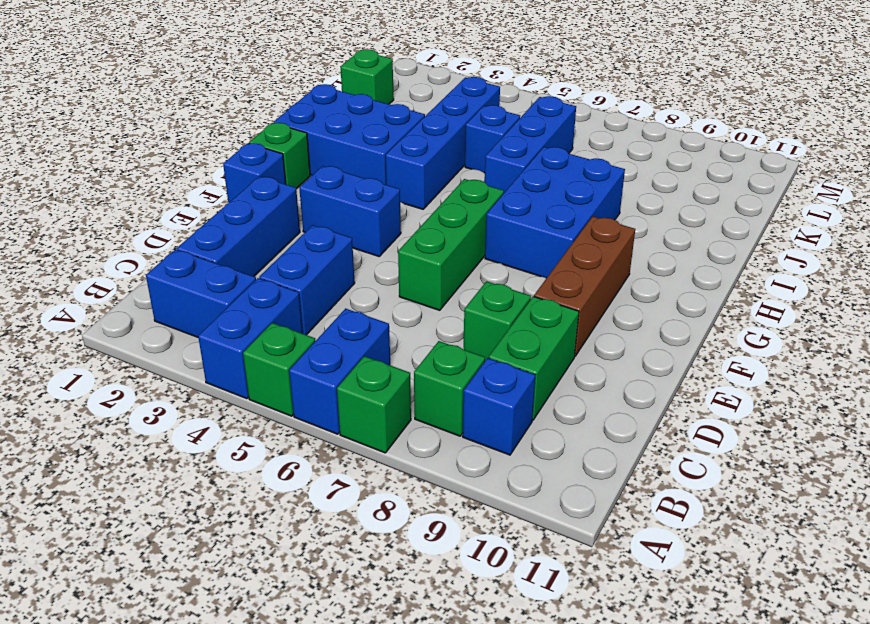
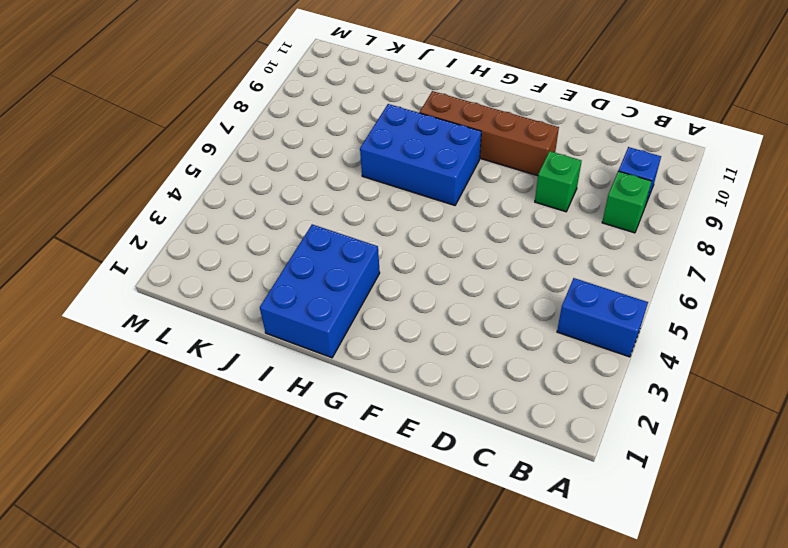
brown brick E9:H9 level 1 -> brown brick E9:G9 level 1
none -> green brick A5 level 1
none -> blue brick A6:B6 level 1
none -> green brick A7 level 1

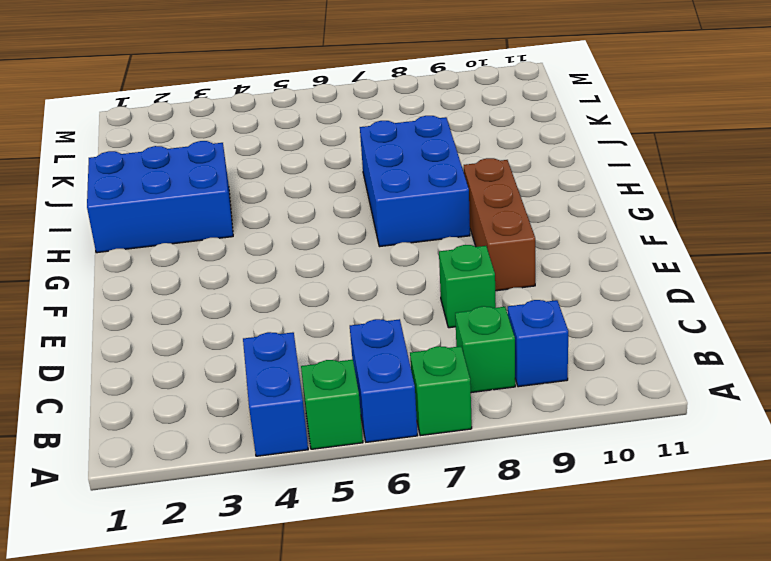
none -> blue brick B2:B3 level 1
none -> blue brick C2:E2 level 1
none -> blue brick C4:D4 level 1

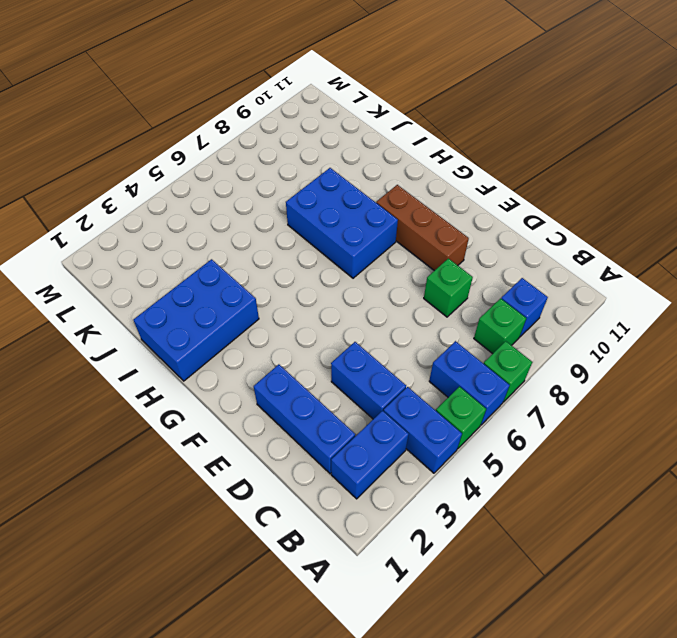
none -> green brick C9:D9 level 1
none -> green brick E6:G6 level 1
none -> blue brick F1 level 1

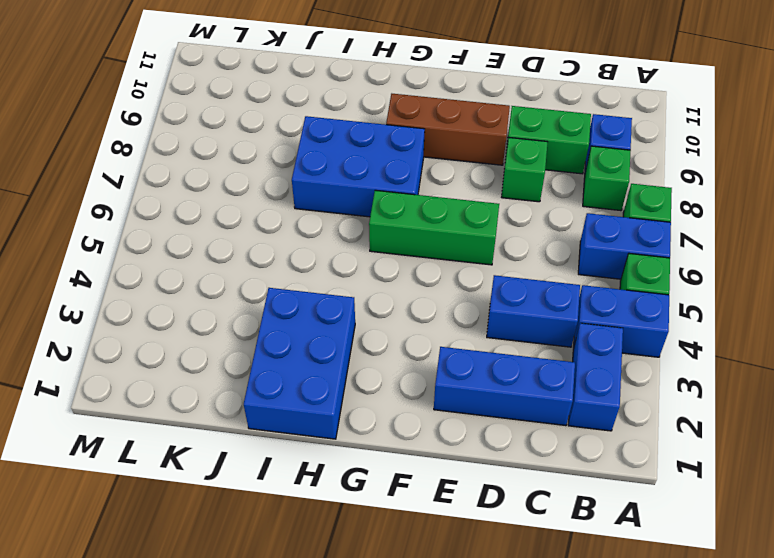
none -> blue brick F1 level 1
none -> blue brick F3:F4 level 1
none -> green brick G1 level 1

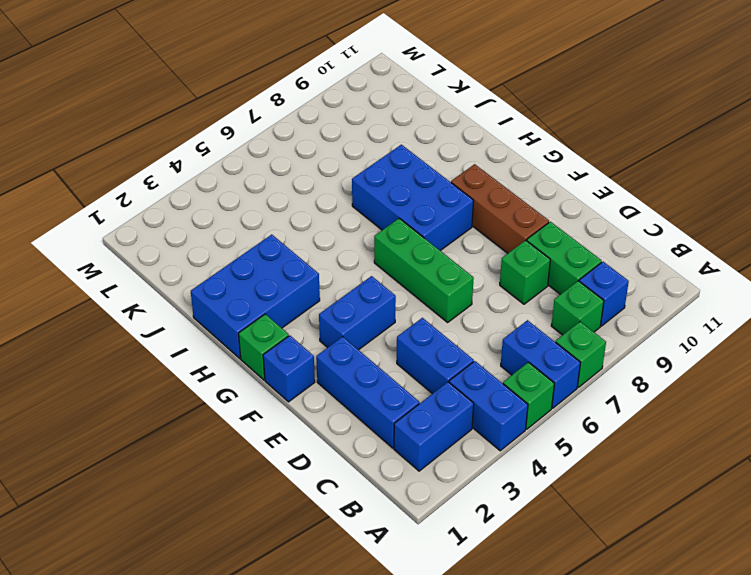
none -> blue brick H4:K4 level 1
none -> blue brick I6:K6 level 1
none -> blue brick J5 level 1

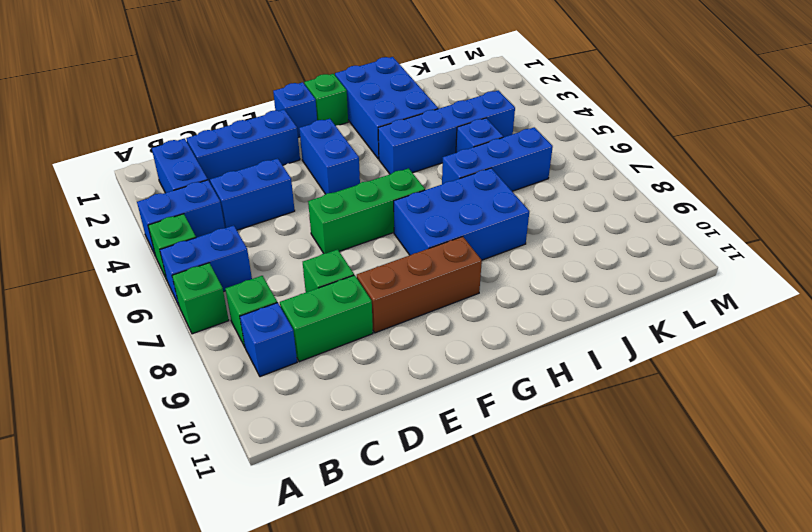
none -> green brick K1 level 1

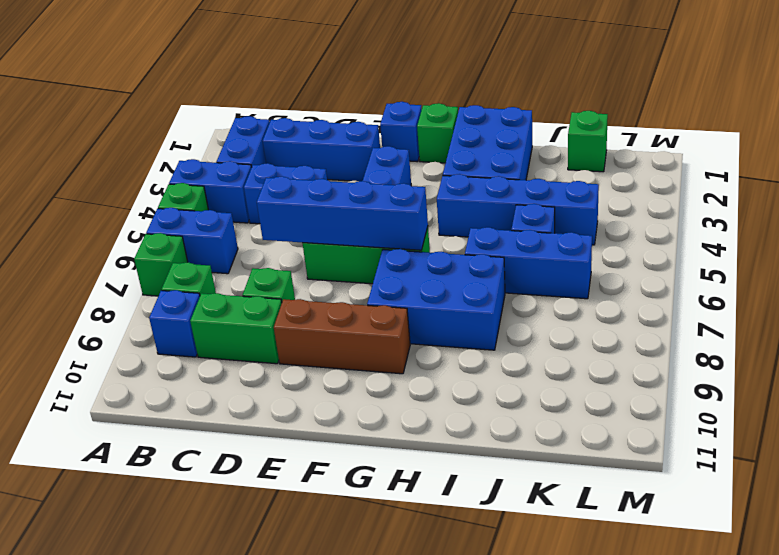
blue brick D6:G6 level 2 -> none

